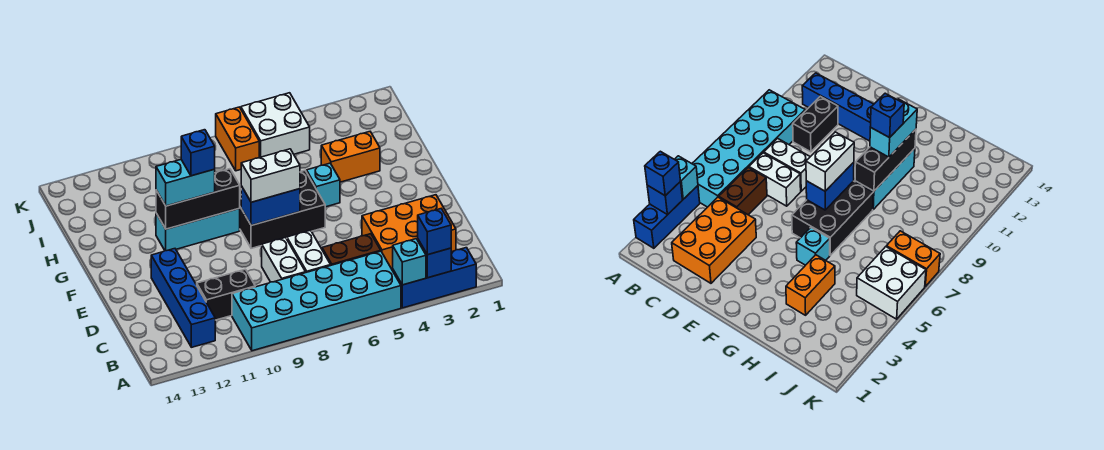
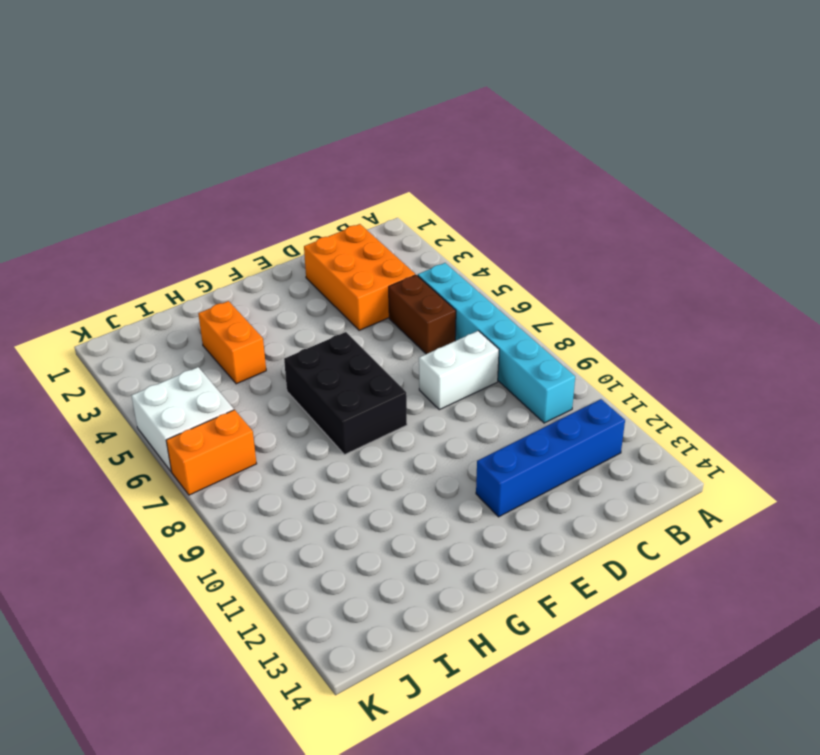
cyan brick B5:B10 level 1 -> cyan brick A5:B10 level 1
none -> blue brick A2:A4 level 1
none -> white brick C7:D7 level 1
none -> black brick C10:C11 level 1

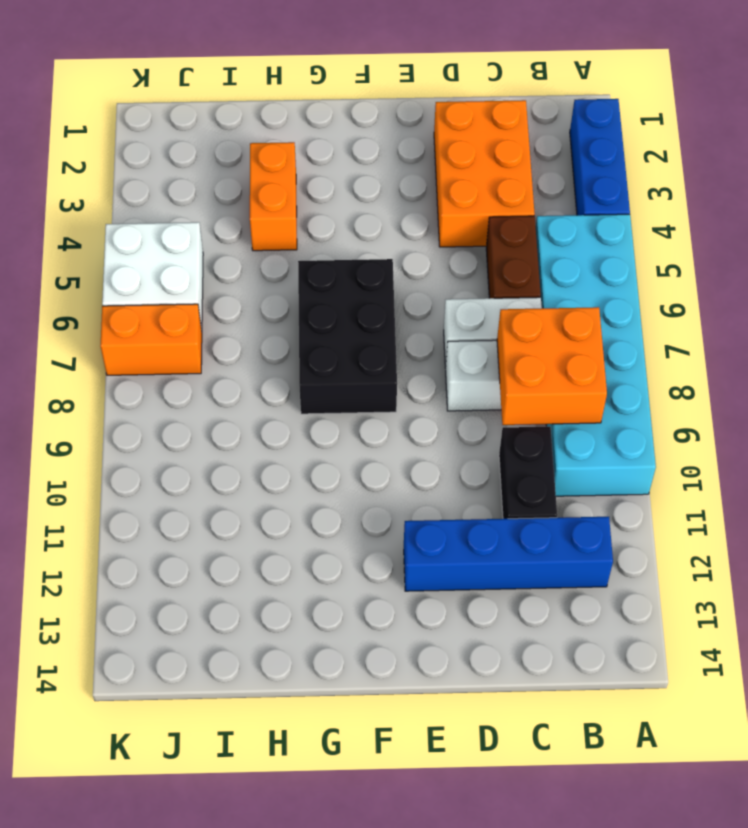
orange brick B8:C9 level 2 -> none
none -> cyan brick G5 level 1
none -> cyan brick G9:G11 level 1
none -> blue brick A3 level 2

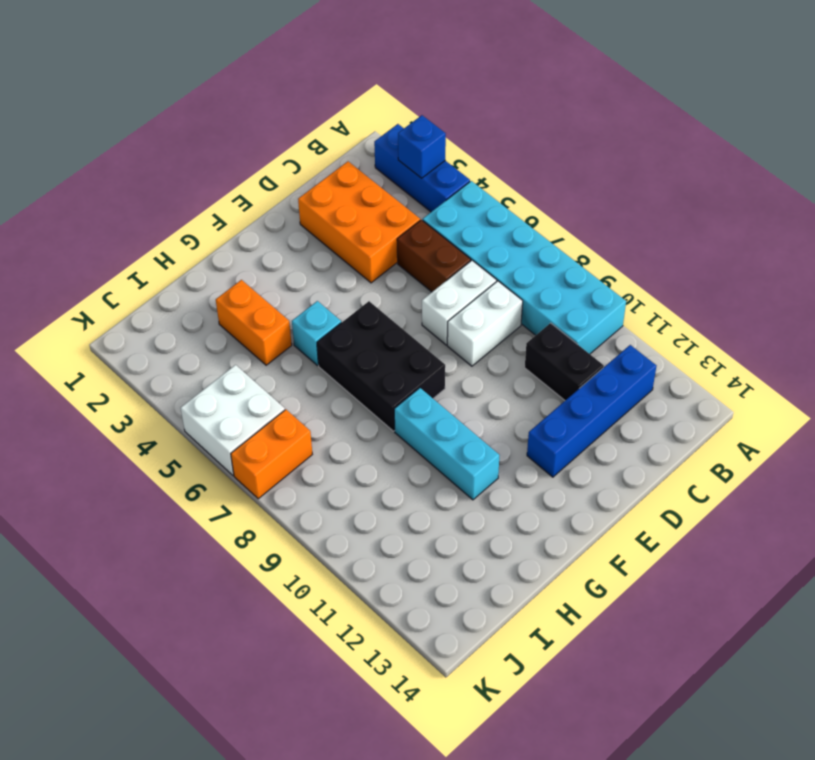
none -> cyan brick A4 level 2
none -> blue brick F7:F8 level 2
none -> black brick G9:G11 level 2

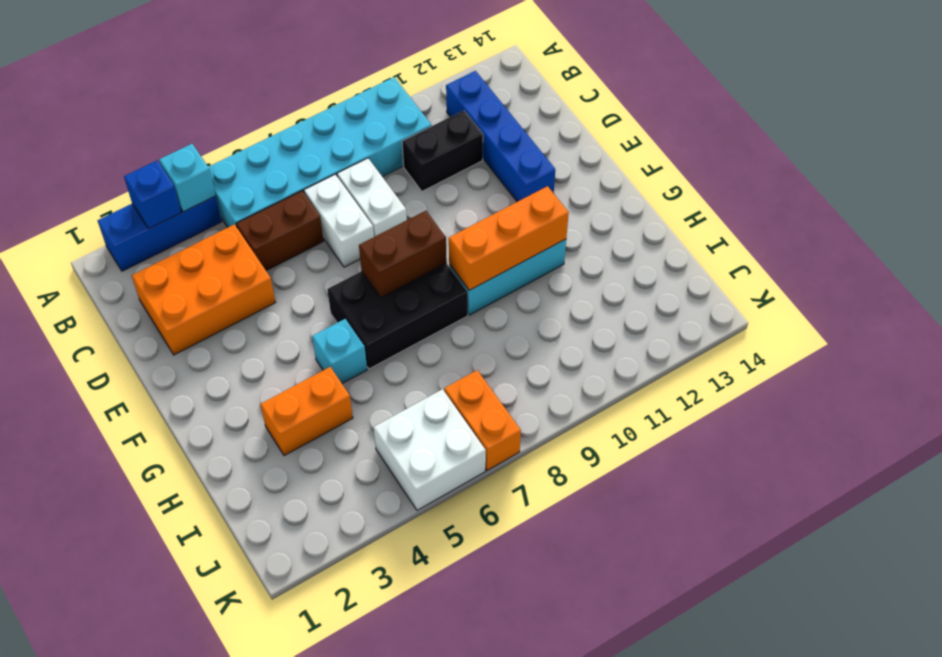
brown brick F7:F8 level 2 -> blue brick F7:F8 level 2
orange brick G9:G11 level 2 -> black brick G9:G11 level 2
none -> blue brick A3 level 3
none -> white brick F7:F8 level 3
none -> cyan brick G10:G11 level 3

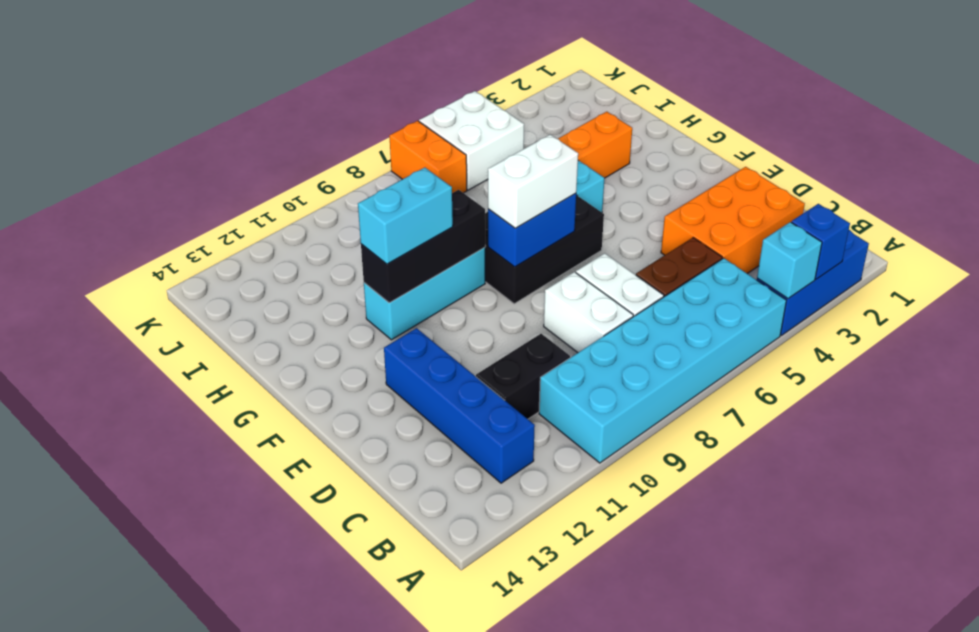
none -> blue brick A3 level 3
none -> blue brick G10 level 4

